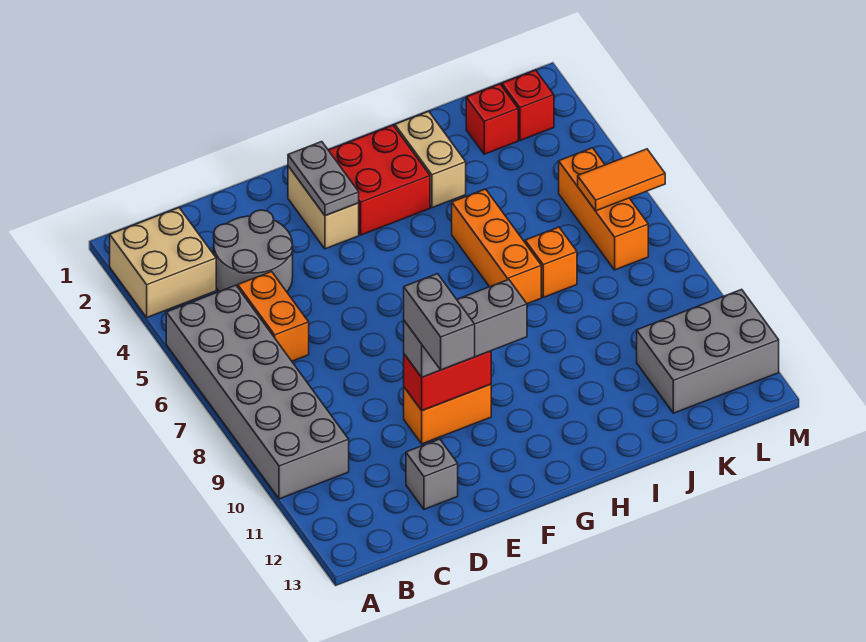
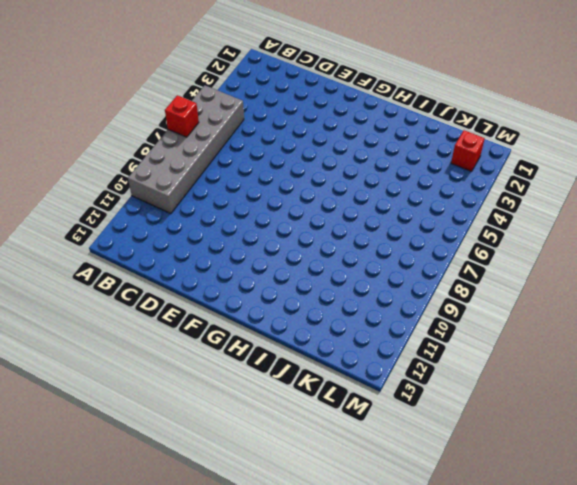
red brick A7 level 2 -> red brick K2 level 1
none -> tan brick A2:B3 level 1
none -> grey round brick C3:D4 level 1
none -> orange brick C5:C6 level 1

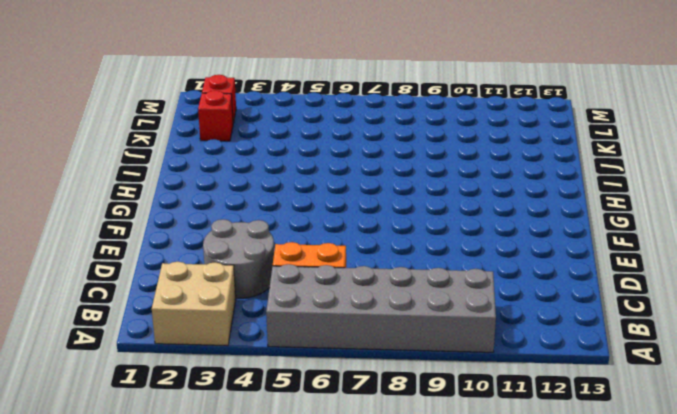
none -> grey brick D12 level 1
none -> orange brick E10:F10 level 1
none -> tan brick F2:F3 level 1

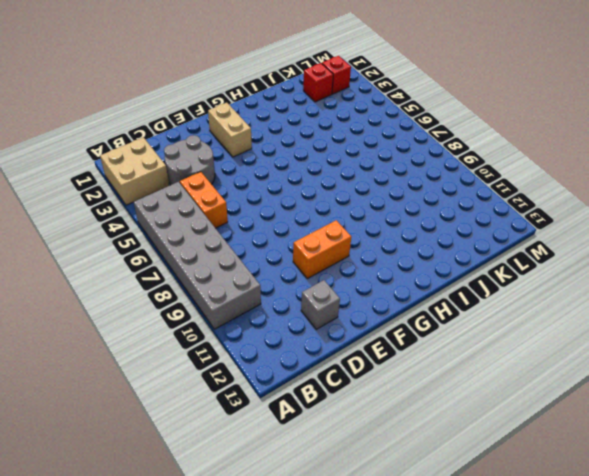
none -> red brick G2:H3 level 1
none -> tan brick I2:I3 level 1
none -> orange brick I5:I7 level 1

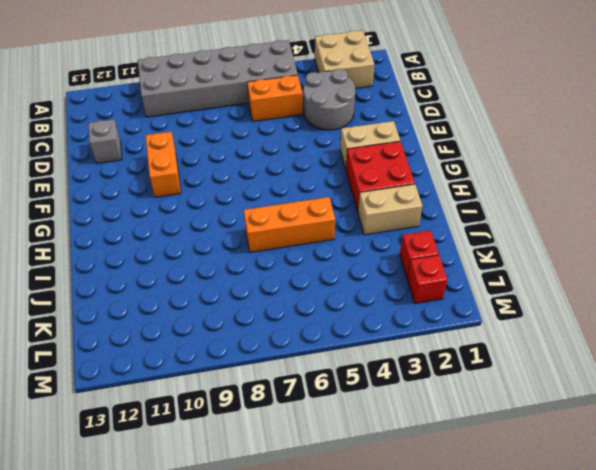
none -> orange brick J7 level 1
none -> grey brick K11:M12 level 1
none -> orange brick L5:L7 level 1

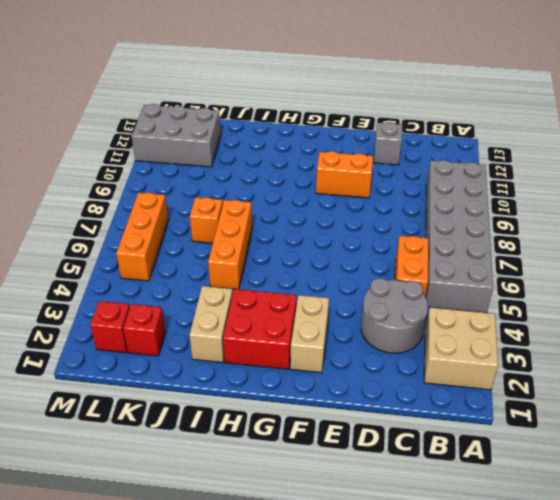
none -> red brick E10:F10 level 2
none -> grey plate F2:F3 level 2
none -> orange tile L6:M6 level 2

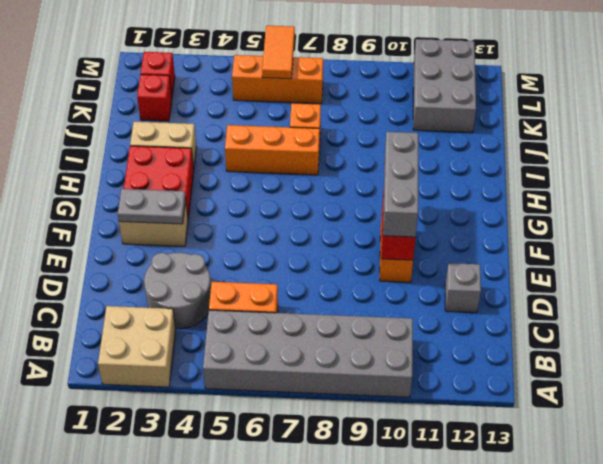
none -> grey brick E10:E11 level 4

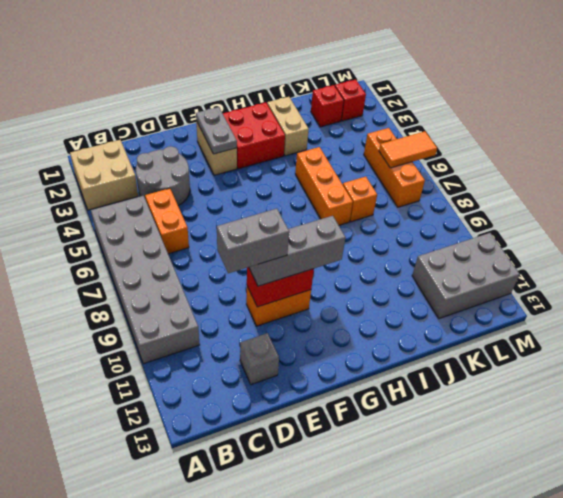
grey brick D10:E10 level 4 -> grey brick E10:E11 level 4

